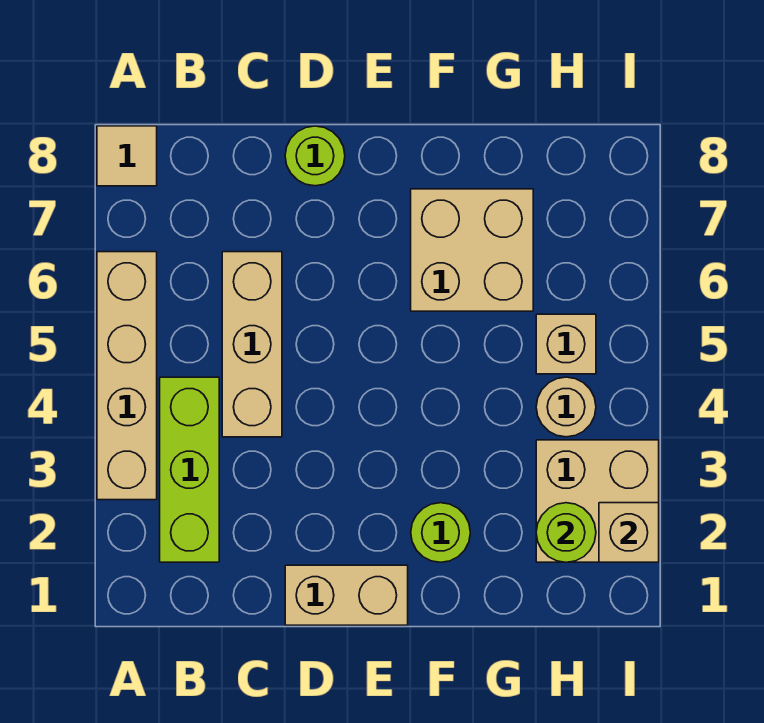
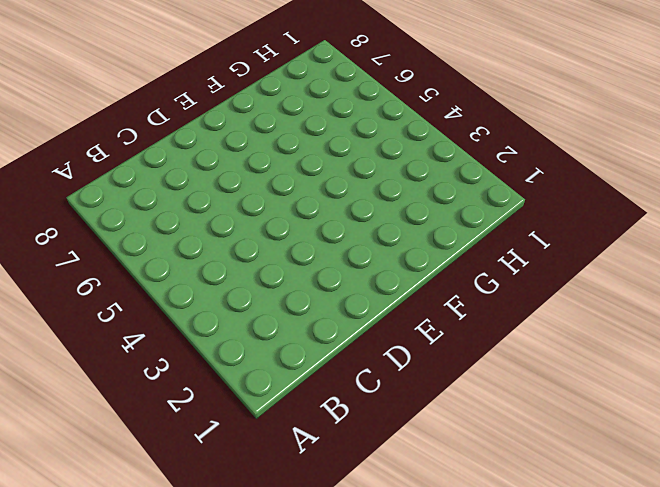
none -> tan brick A3:A6 level 1
none -> tan tile A8 level 1
none -> lime brick B2:B4 level 1

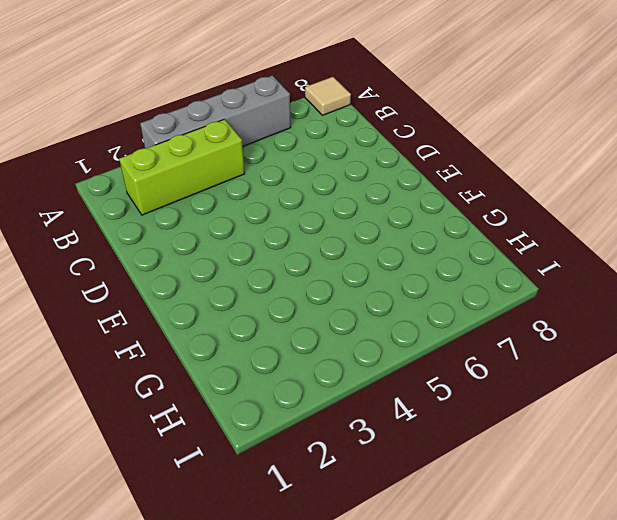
grey brick A3:A6 level 1 -> tan brick A3:A6 level 1
none -> tan brick C4:C6 level 1
none -> tan brick D1:E1 level 1
none -> lime round brick D8 level 1

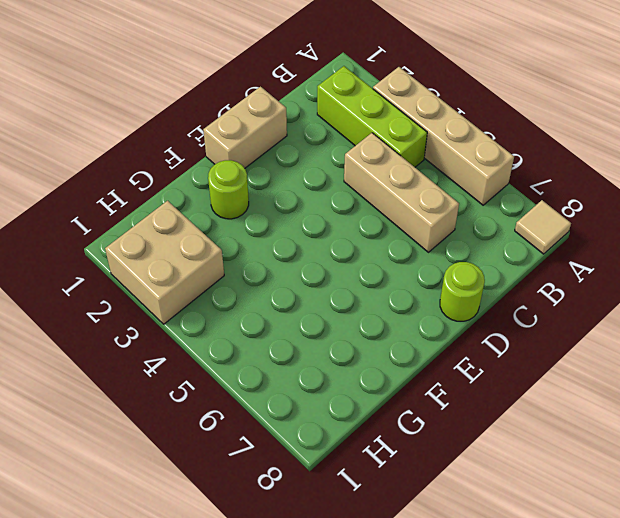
none -> tan brick F6:G7 level 1
none -> tan round brick H4 level 1
none -> tan brick H5 level 1

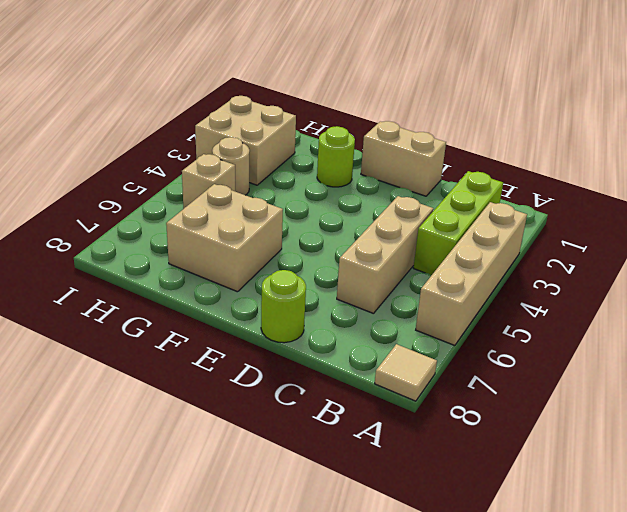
none -> lime round brick H2 level 2
none -> tan brick I2 level 2

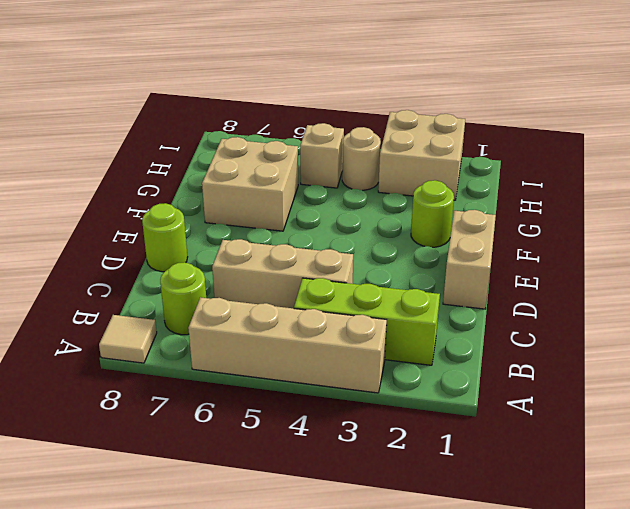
lime round brick B7 level 1 -> lime round brick H2 level 2
none -> tan brick I2 level 2

